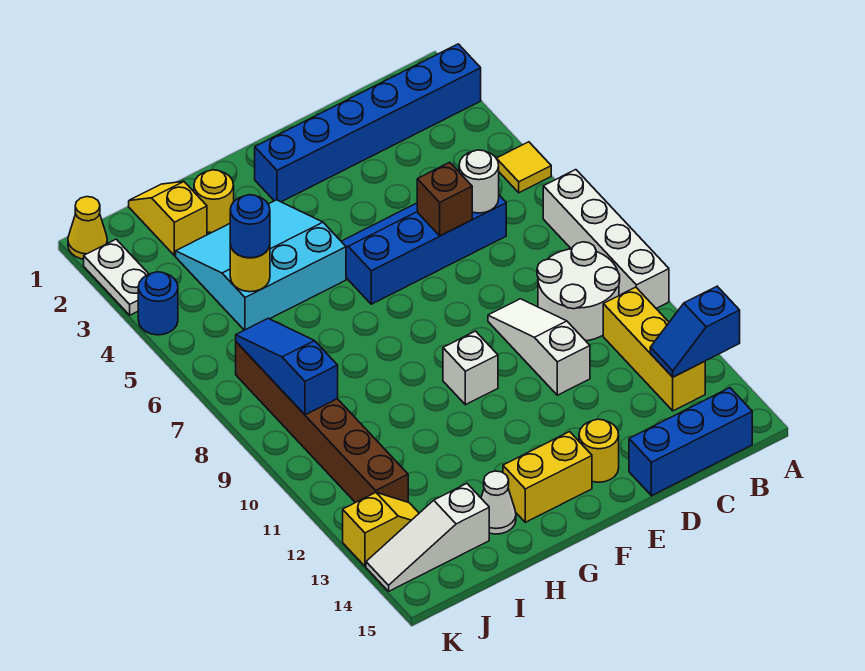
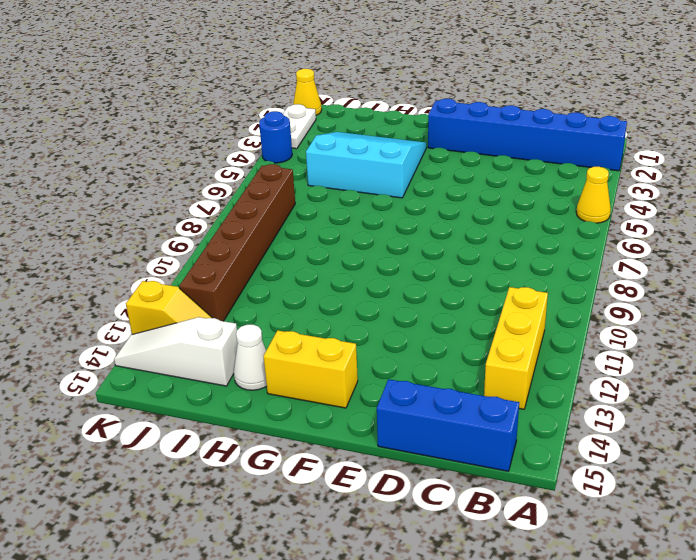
yellow cone A5 level 1 -> yellow tile A5 level 1
none -> white brick A7:A10 level 1
none -> white round brick B9:C10 level 1
none -> blue slope C5:F6 level 1 top 6

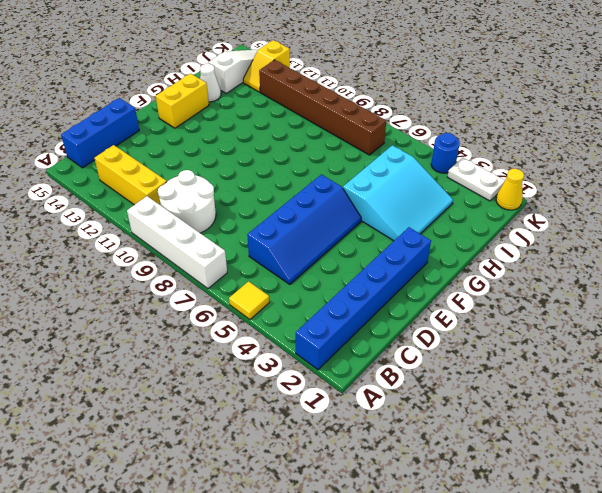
none -> white slope D9:D11 level 1 top 11
none -> yellow round brick E14 level 1
none -> white brick F10 level 1

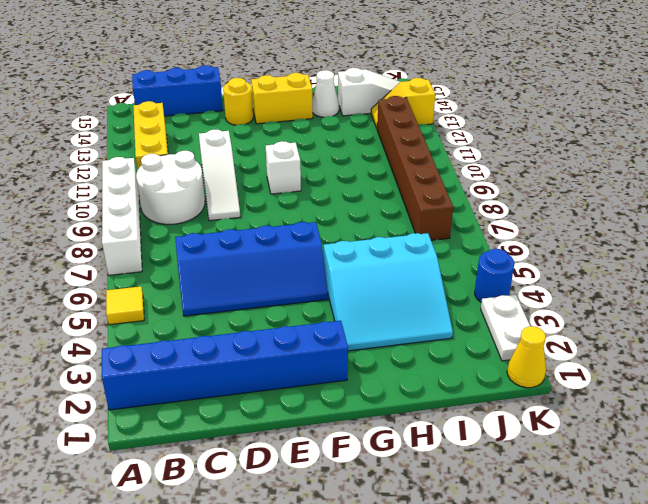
none -> yellow round brick H2 level 1
none -> yellow slope I1:I2 level 1 top 2
none -> blue slope A13:B13 level 2 top A

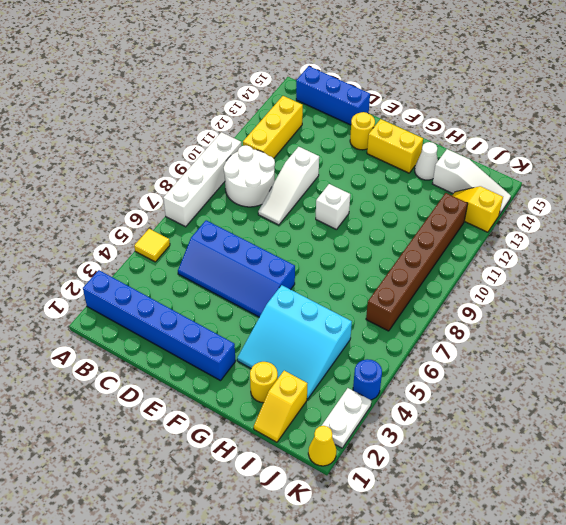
none -> blue slope A13:B13 level 2 top A
none -> white round brick C6 level 2
none -> brown brick D6 level 2

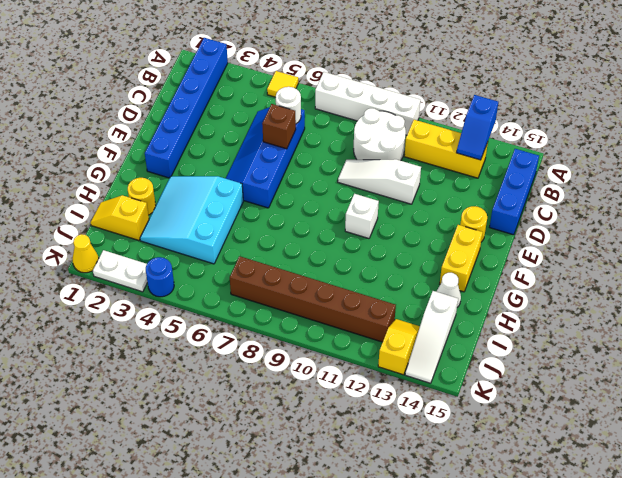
none -> yellow round brick I5 level 2
none -> blue slope J7:J9 level 2 top 9
none -> blue round brick I5 level 3

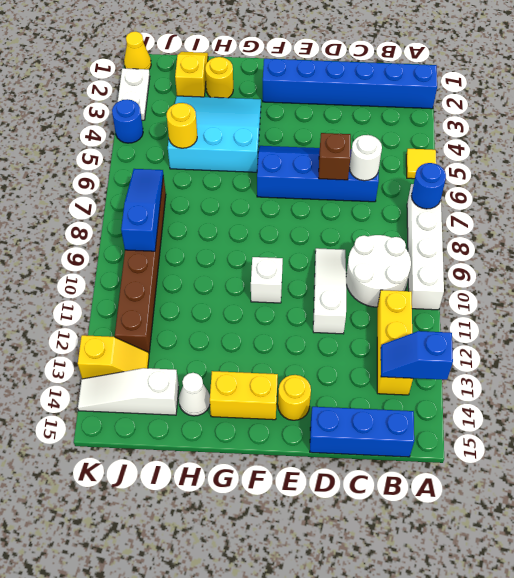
blue round brick A7 level 2 -> blue round brick I5 level 3

